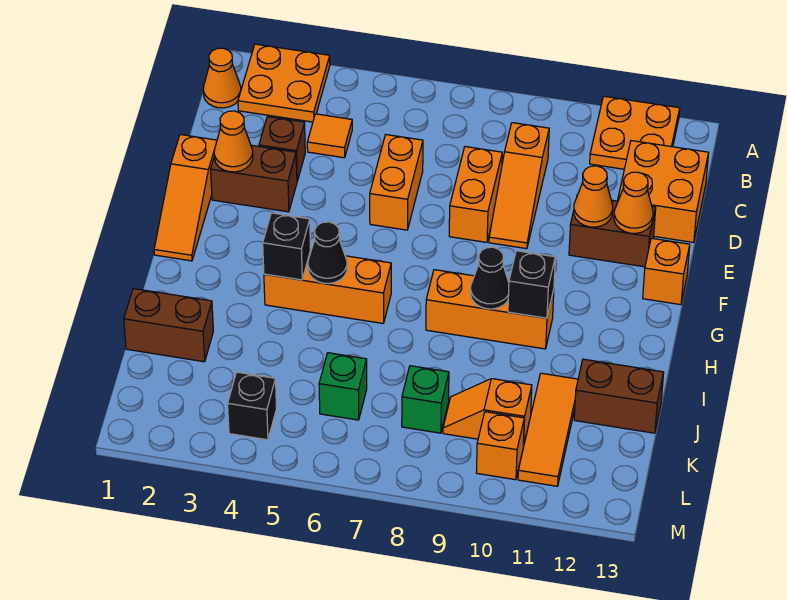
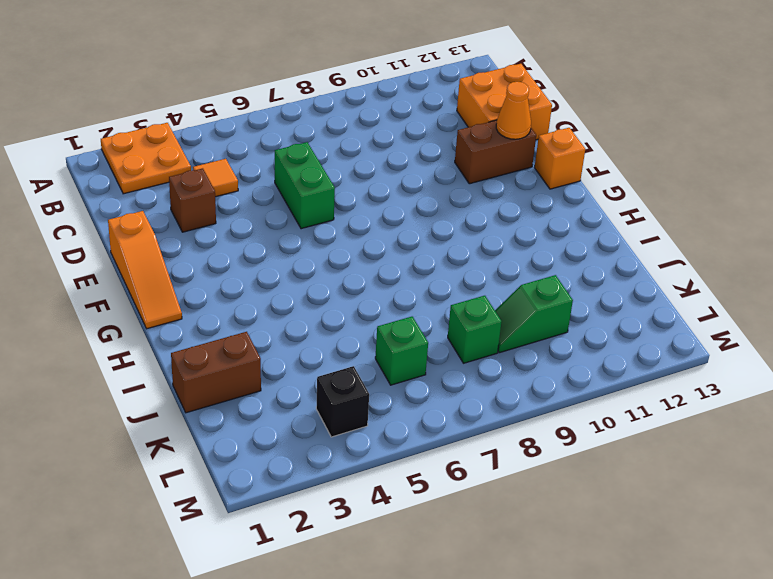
green brick D6:E6 level 1 -> orange brick D6:E6 level 1
green slope K9:K10 level 1 top 10 -> orange slope K9:K10 level 1 top 10
none -> orange plate A11:B12 level 1
none -> orange cone B1 level 1
none -> orange slope C9:E9 level 1 top C
none -> orange brick D8:E8 level 1

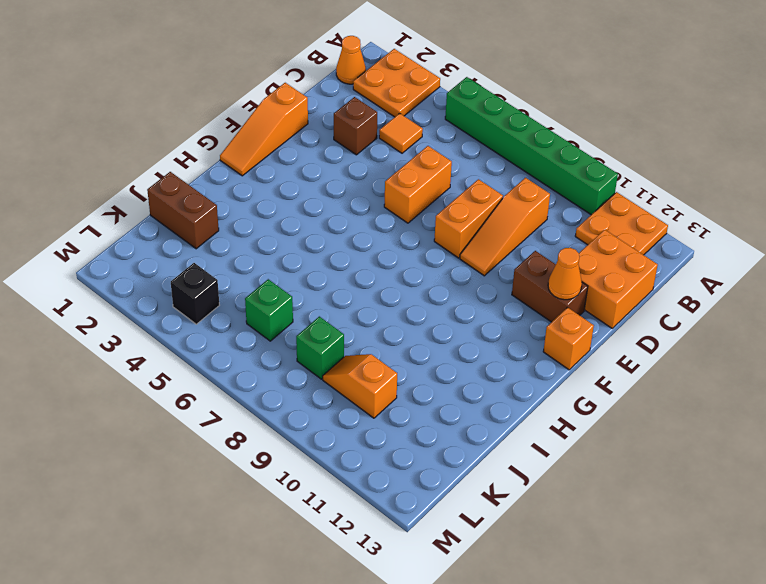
green brick A5:A10 level 1 -> none
none -> brown brick E2:E3 level 1
none -> orange brick H4:H6 level 1
none -> orange brick H8:H10 level 1
none -> orange tile J11:L11 level 1

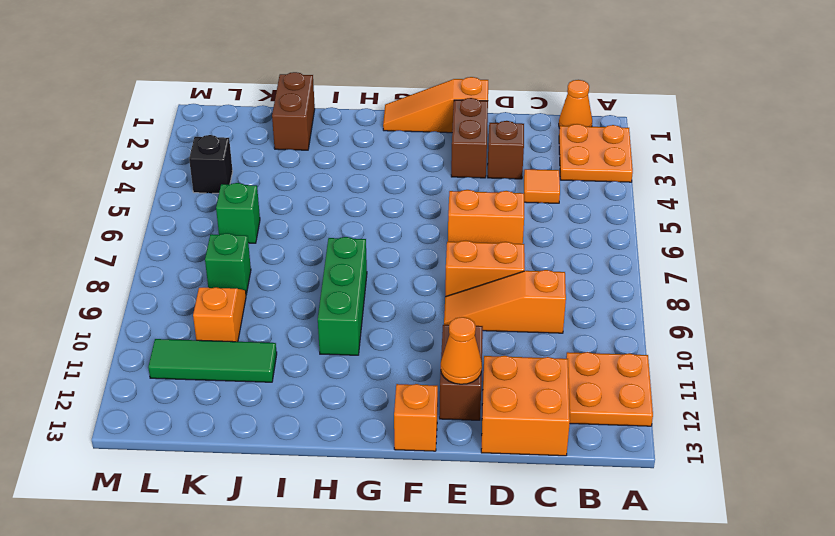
green brick H8:H10 level 1 -> orange brick H8:H10 level 1
green tile J11:L11 level 1 -> orange tile J11:L11 level 1
none -> orange brick H4:H6 level 1
none -> brown brick J12:J13 level 1
none -> orange brick L10 level 1
none -> orange cone E2 level 2

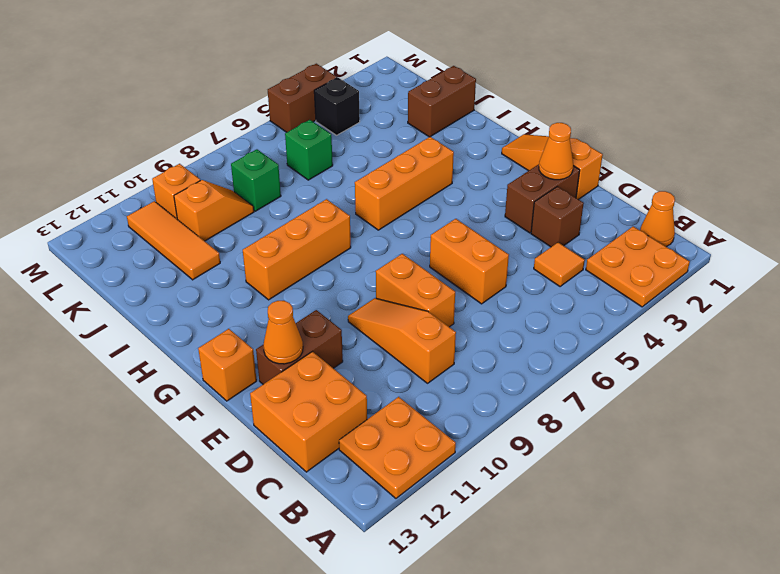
brown brick M4:M5 level 1 -> brown brick J12:J13 level 1
none -> orange cone E11 level 2
none -> black brick H4 level 2
none -> black cone H5 level 2
none -> black cone H9 level 2

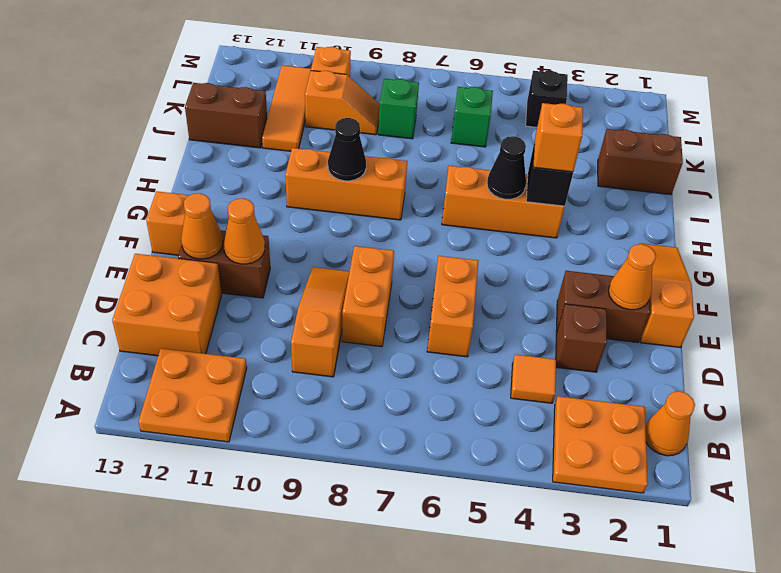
orange brick H4 level 3 -> none
none -> black brick H10 level 2

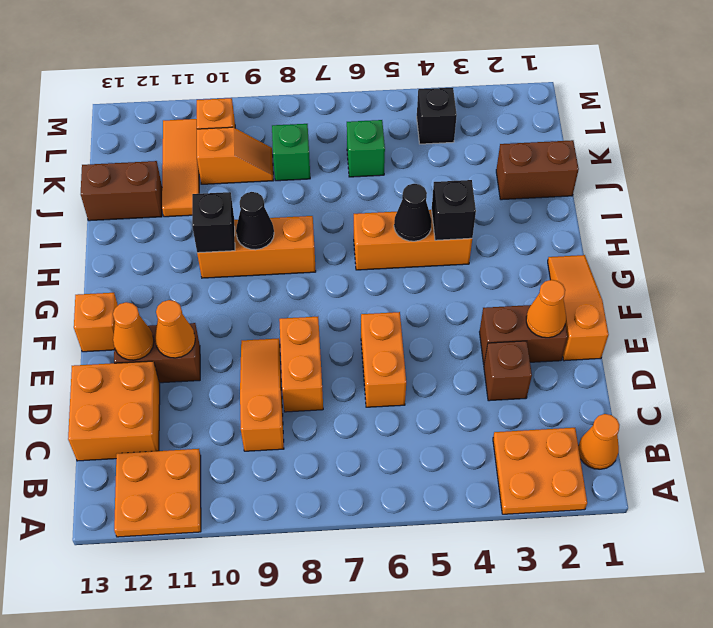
none -> orange tile C4 level 1

